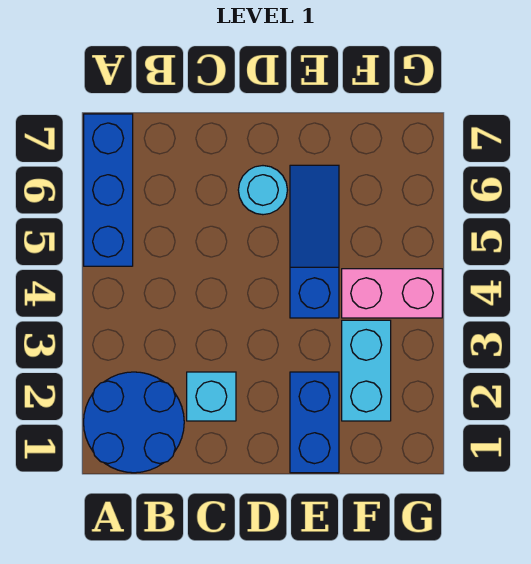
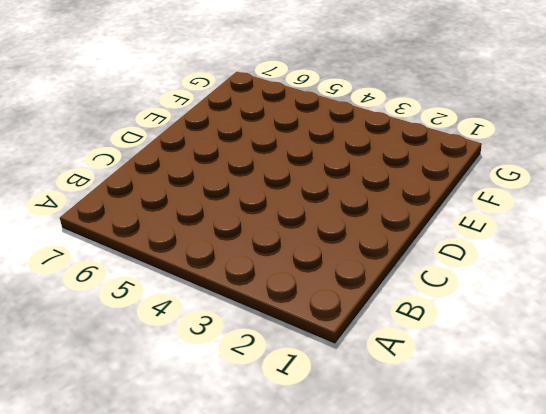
none -> blue round brick A1:B2 level 1
none -> blue brick A5:A7 level 1

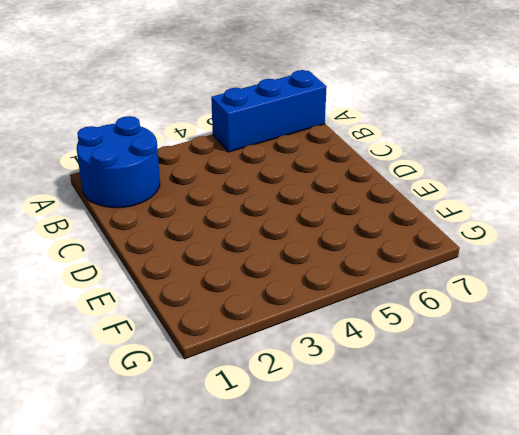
none -> cyan brick C2 level 1
none -> cyan round brick D6 level 1

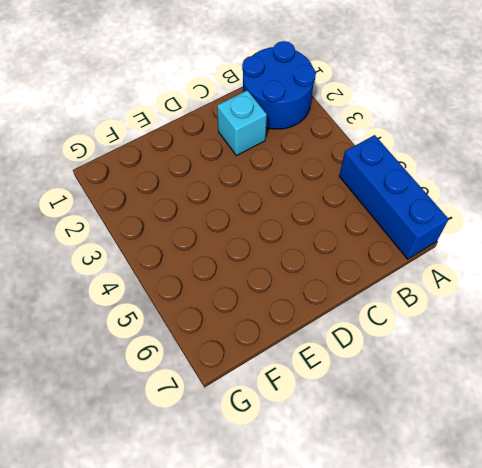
none -> cyan round brick D6 level 1
none -> blue brick E1:E2 level 1

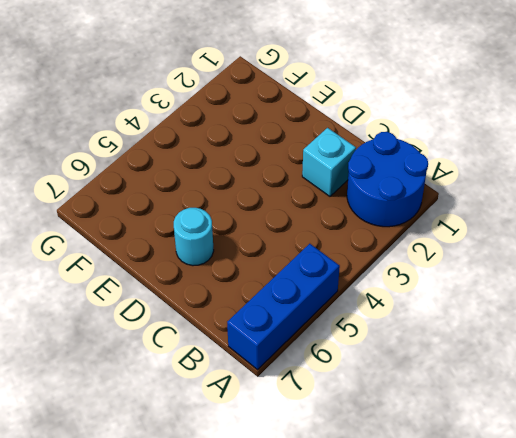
none -> blue brick E1:E2 level 1
none -> blue slope E4:E6 level 1 top 4

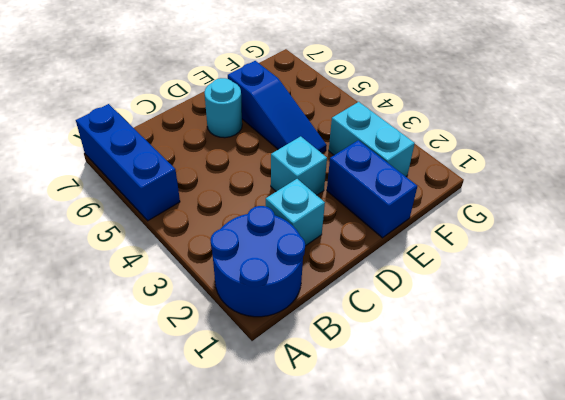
cyan brick D3 level 1 -> none
blue slope E4:E6 level 1 top 6 -> blue slope E4:E6 level 1 top 4
none -> pink brick F4:G4 level 1

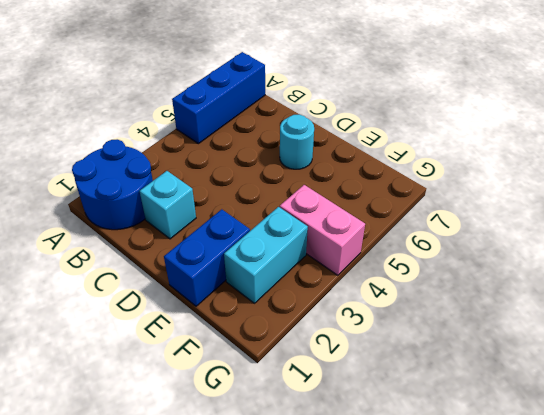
none -> blue slope E4:E6 level 1 top 4

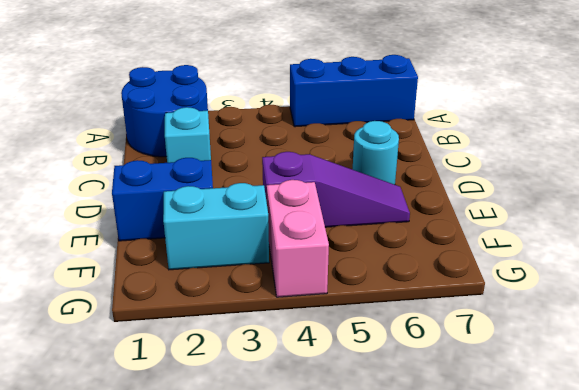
purple slope E4:E6 level 1 top 4 -> blue slope E4:E6 level 1 top 4

